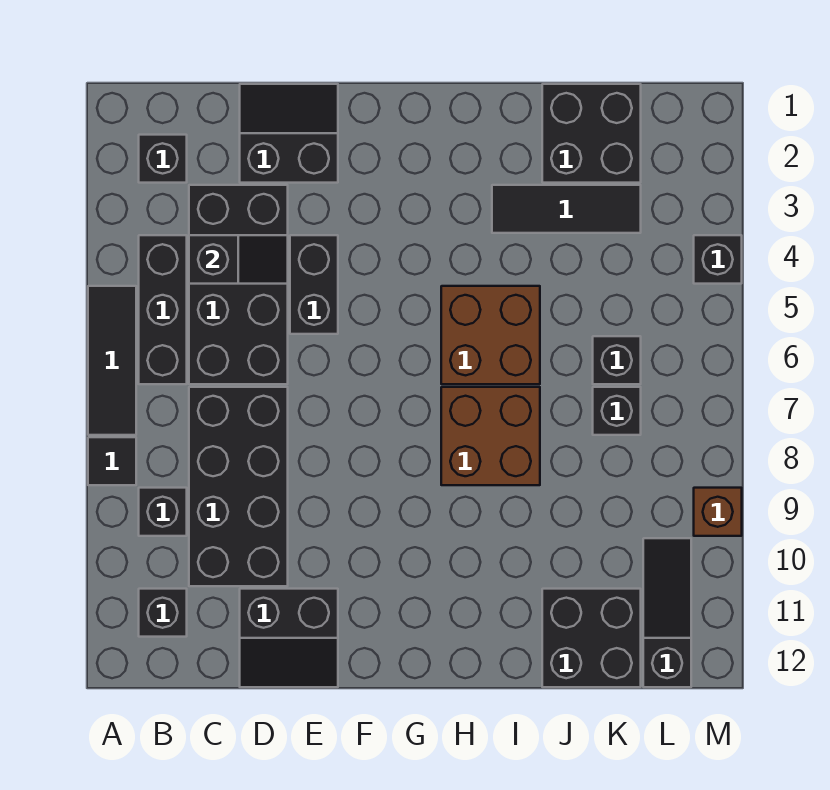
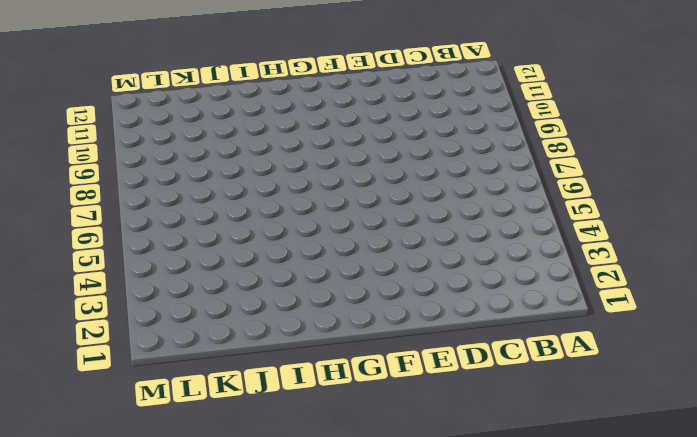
none -> black tile A5:A7 level 1
none -> black tile A8 level 1
none -> black brick B2 level 1

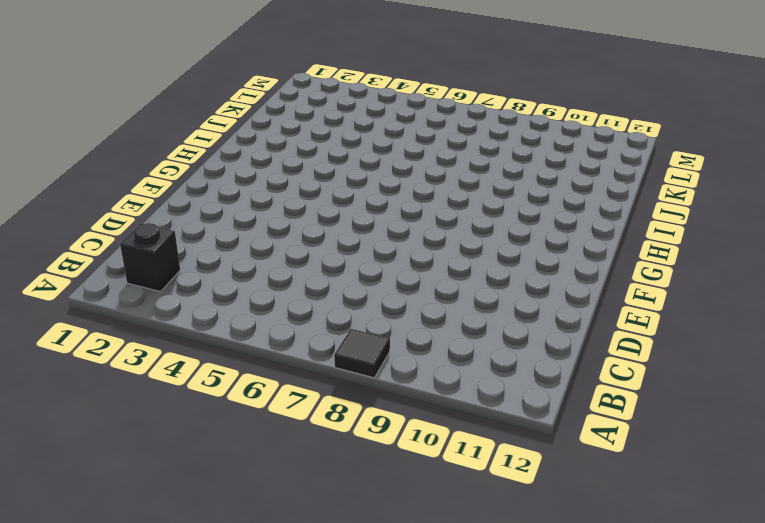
none -> black tile A5:A7 level 1
none -> black brick B4:B6 level 1
none -> black brick B9 level 1

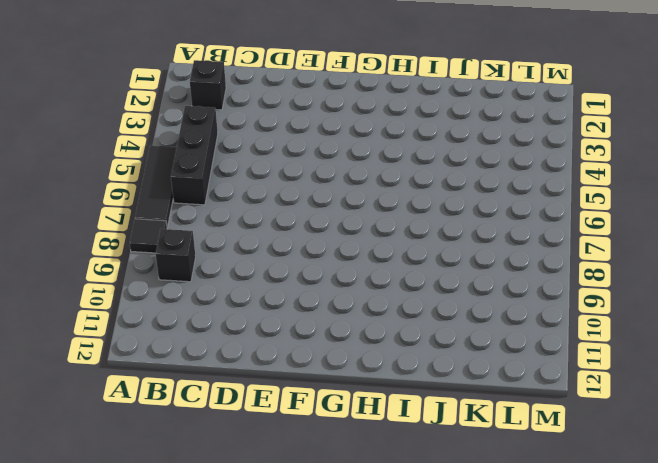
none -> black brick B11 level 1
none -> black brick C3:D6 level 1
none -> black brick C7:D10 level 1

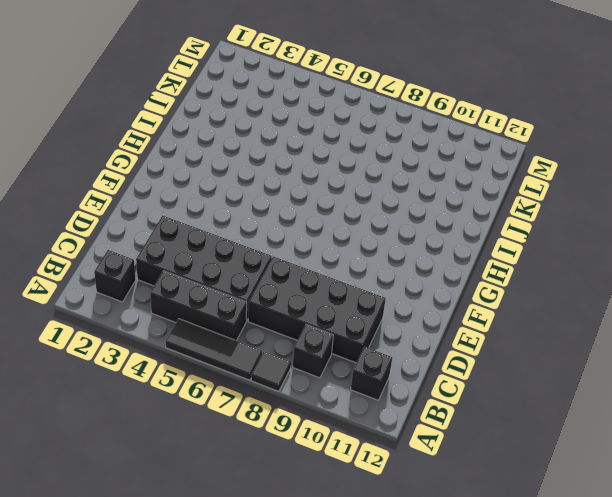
none -> black slope D1:E2 level 1 top 2
none -> black slope D11:E12 level 1 top 11
none -> black brick E4:E5 level 1

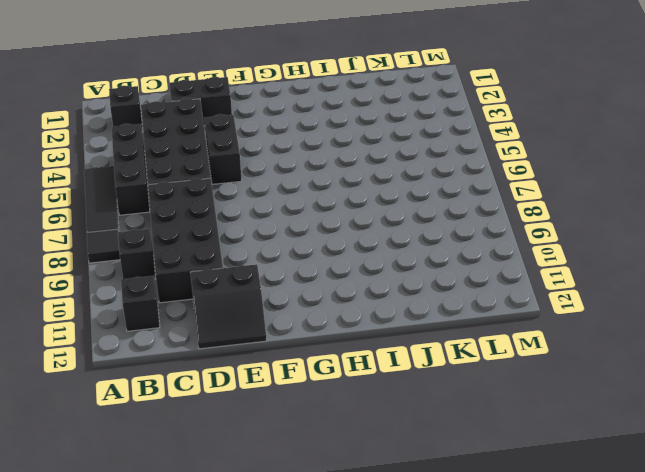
none -> brown brick H5:I6 level 1
none -> brown brick H7:I8 level 1
none -> black tile I3:K3 level 1

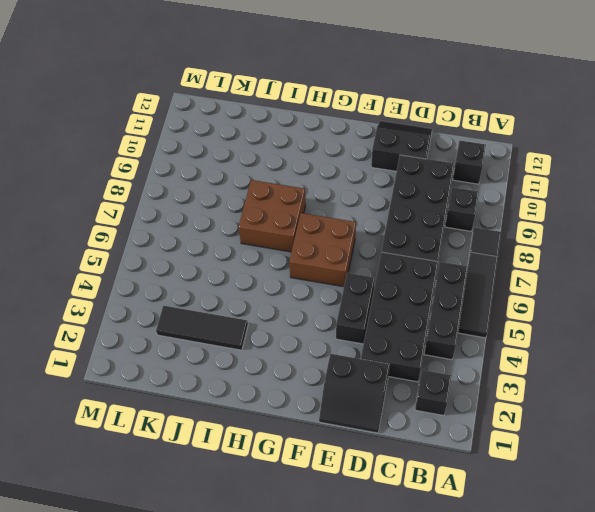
brown brick F6:G7 level 1 -> brown brick H5:I6 level 1
none -> black brick J1:K2 level 1
none -> black brick J11:K12 level 1
none -> black brick K6 level 1

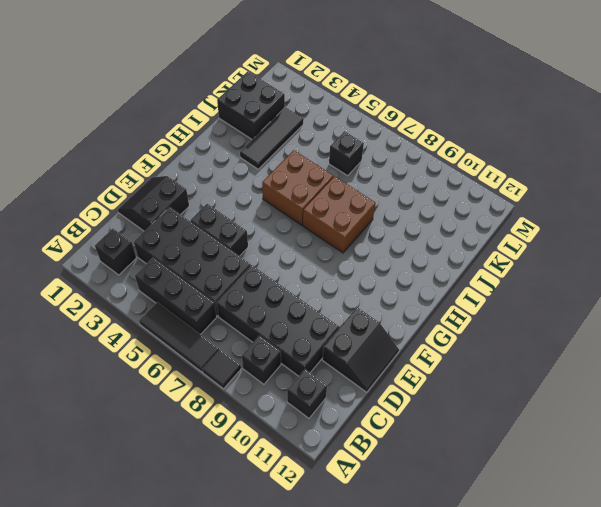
none -> black brick J11:K12 level 1
none -> black brick K7 level 1
none -> black slope L10:L12 level 1 top 12

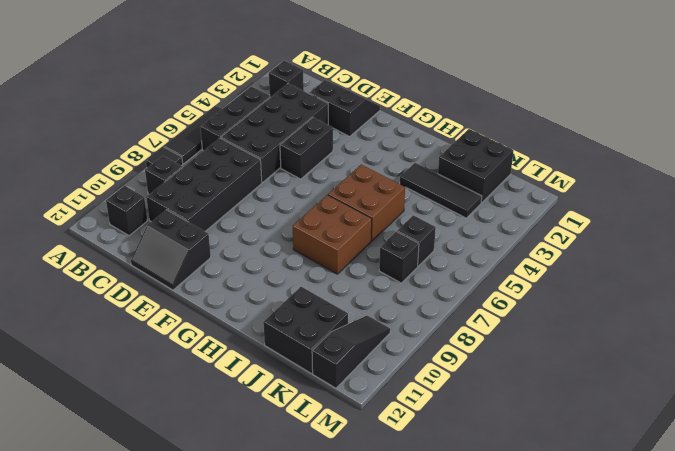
none -> black brick M4 level 1
none -> brown brick M9 level 1
none -> black slope C4:D4 level 2 top C

